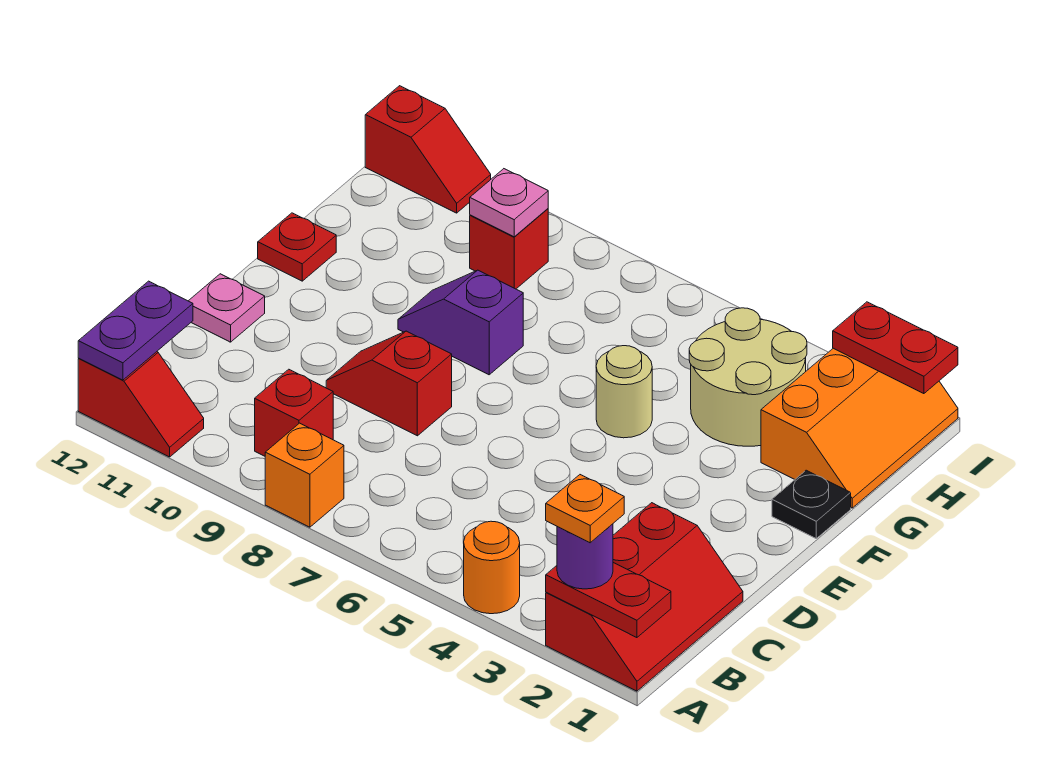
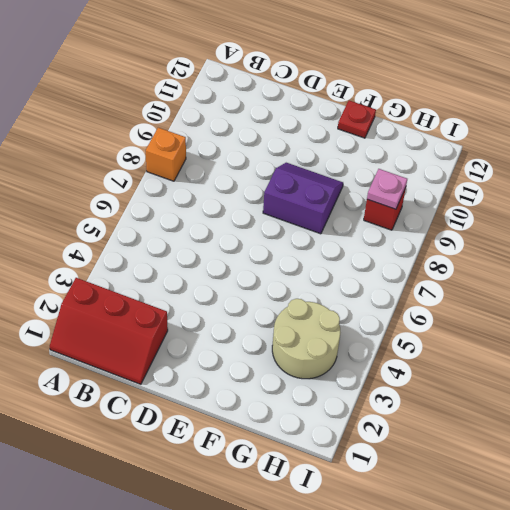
purple slope E8:F9 level 1 top 8 -> purple slope F8:F9 level 1 top 8
none -> orange round brick A4 level 1
none -> red slope A11:A12 level 1 top 12
none -> red brick B9 level 1

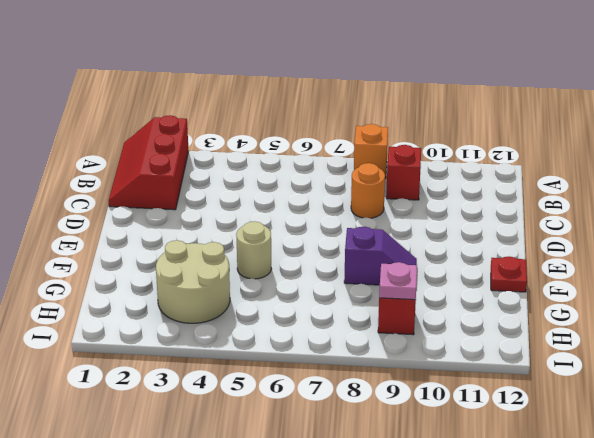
orange round brick C8 level 1 -> orange round brick A4 level 1
none -> red slope A11:A12 level 1 top 12
none -> red slope D8:D9 level 1 top 8
none -> pink plate D12 level 1

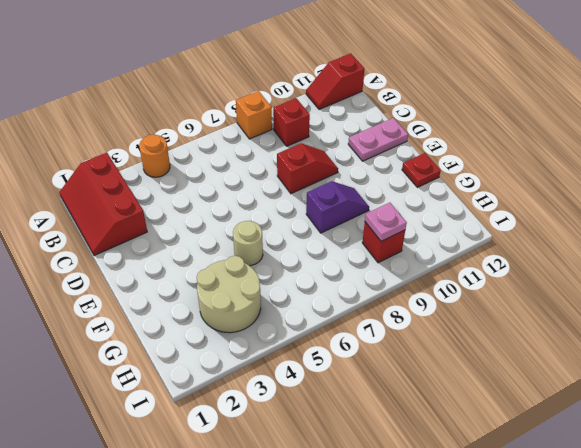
pink plate D11:D12 level 1 -> pink plate D12 level 1
none -> black plate F1 level 1
none -> orange slope G1:I2 level 1 top 2
none -> red slope I11:I12 level 1 top 12

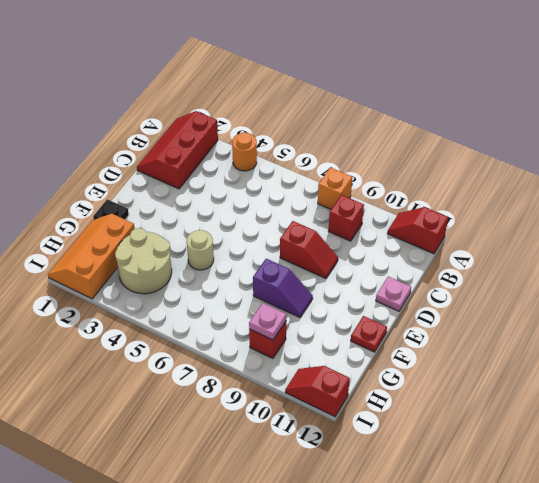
none -> red plate A1:A2 level 2
none -> purple plate A12:B12 level 2
none -> red plate I1:I2 level 2

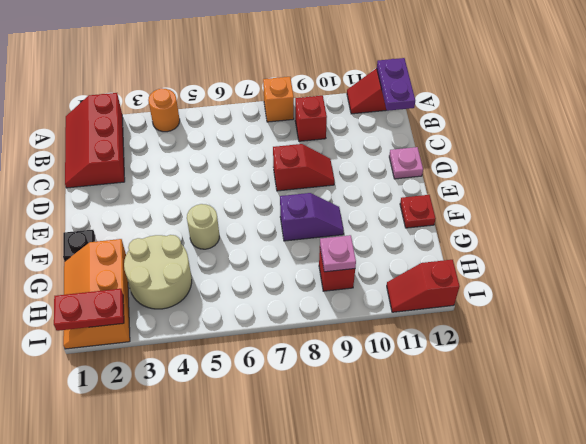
none -> red plate A1:A2 level 2
none -> purple round brick A2 level 3
none -> orange plate A2 level 4

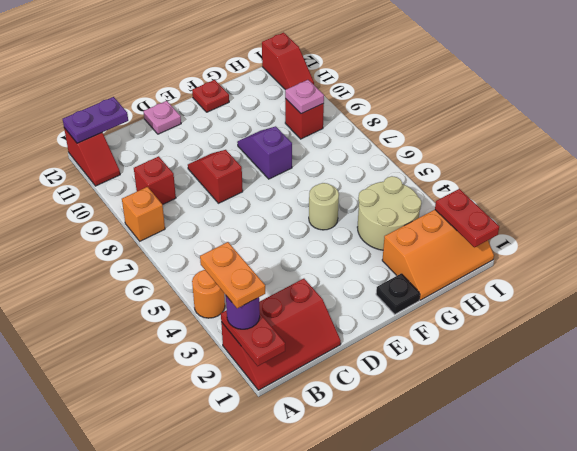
orange plate A2:A3 level 4 -> orange plate A2 level 4

